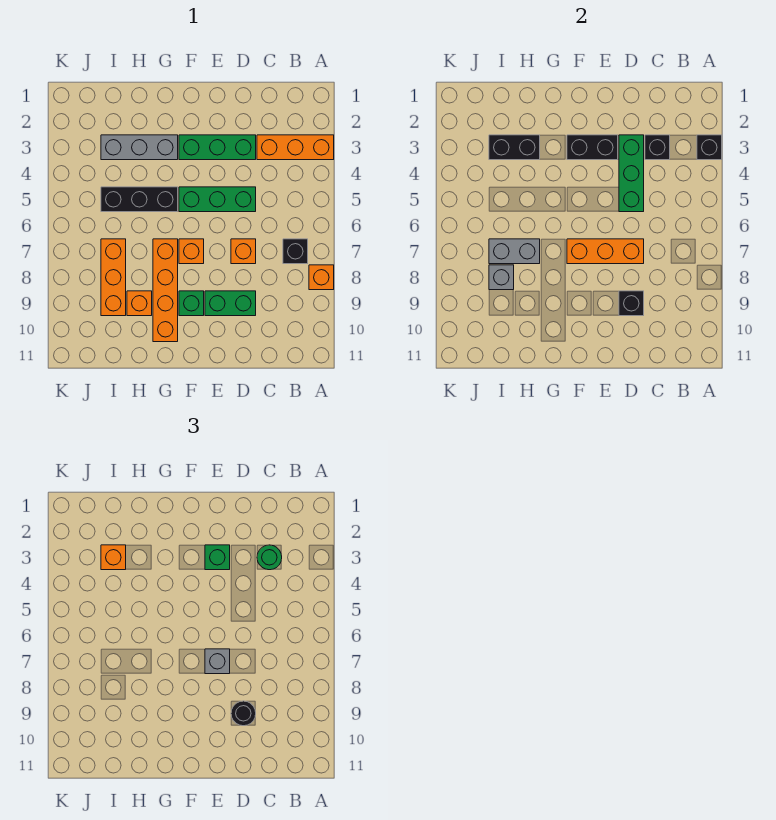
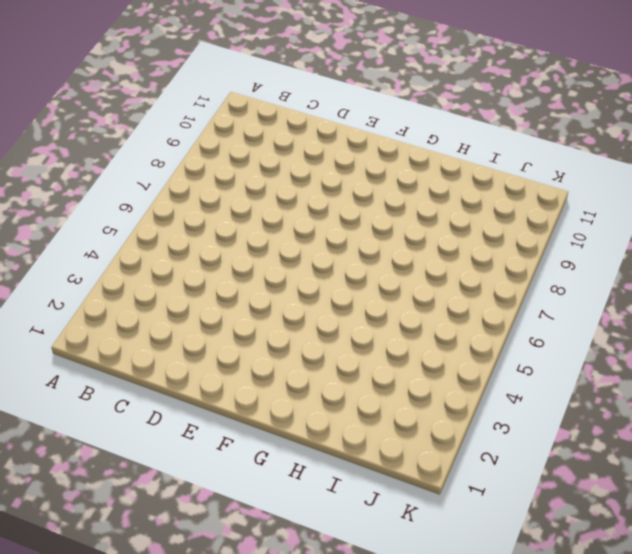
none -> orange brick A3:C3 level 1
none -> orange brick A8 level 1
none -> black brick B7 level 1

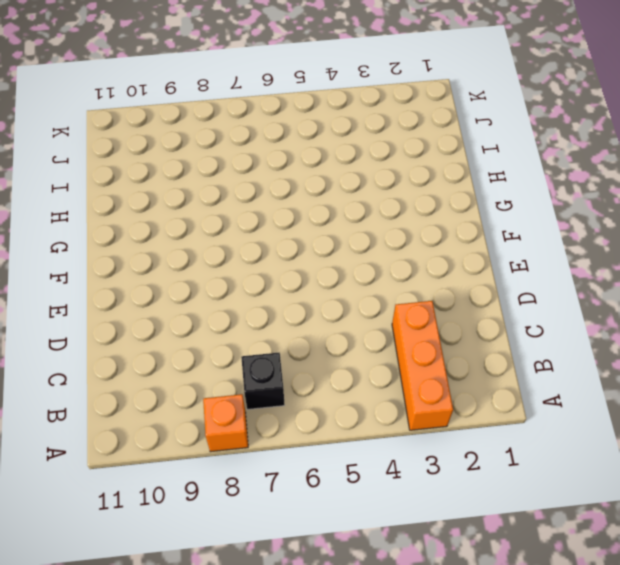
none -> green brick D3:F3 level 1
none -> green brick D5:F5 level 1
none -> orange brick D7 level 1

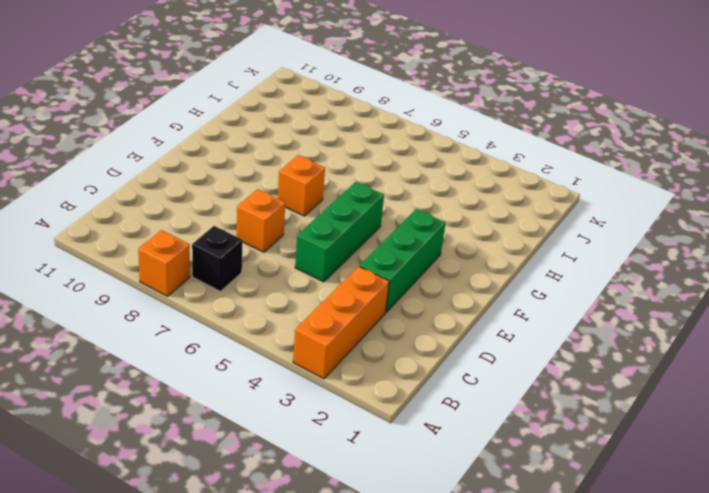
none -> green brick D9:E9 level 1
none -> green brick F9 level 1
none -> grey brick G3:I3 level 1

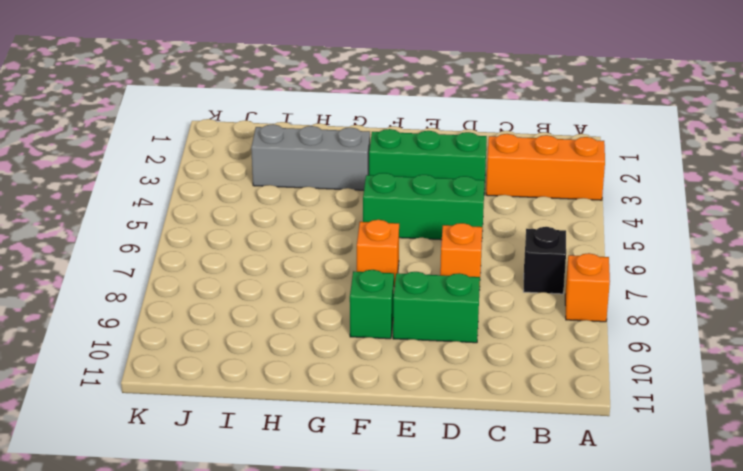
none -> black brick G5:I5 level 1
none -> orange brick G7:G10 level 1
none -> orange brick H9 level 1

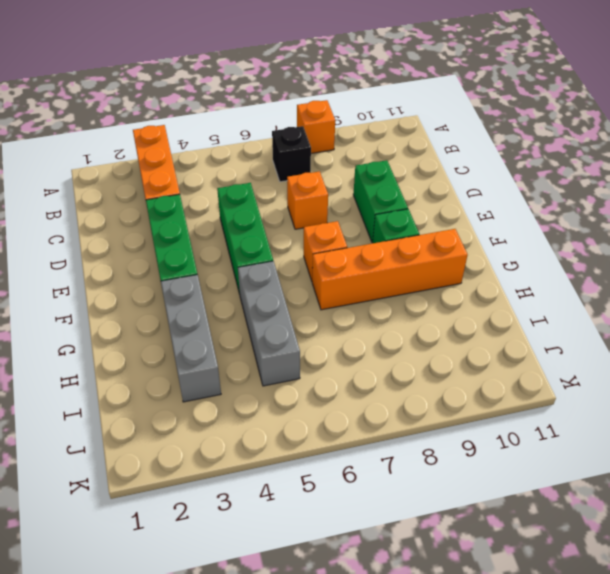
grey brick G5:I5 level 1 -> black brick G5:I5 level 1
none -> orange brick H9 level 1
none -> orange brick I7:I9 level 1
none -> black brick A3 level 2

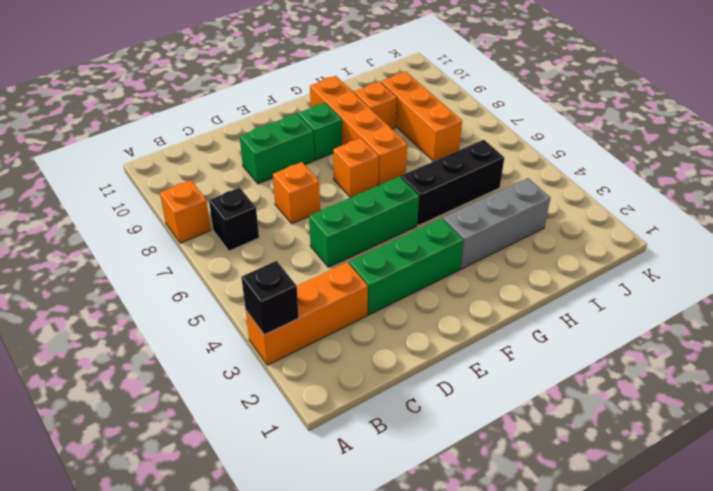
none -> black brick C3 level 2
none -> green brick D3:D5 level 2
none -> orange brick D7:F7 level 2

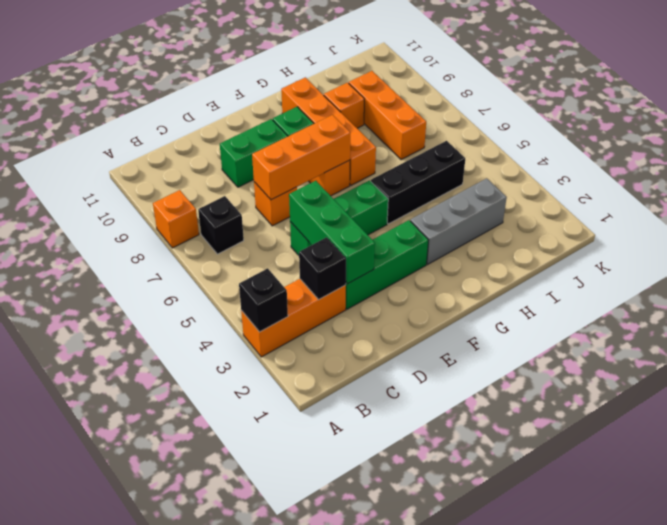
none -> black brick D9 level 2
none -> black brick E3:F3 level 2
none -> black brick H3:I3 level 2

